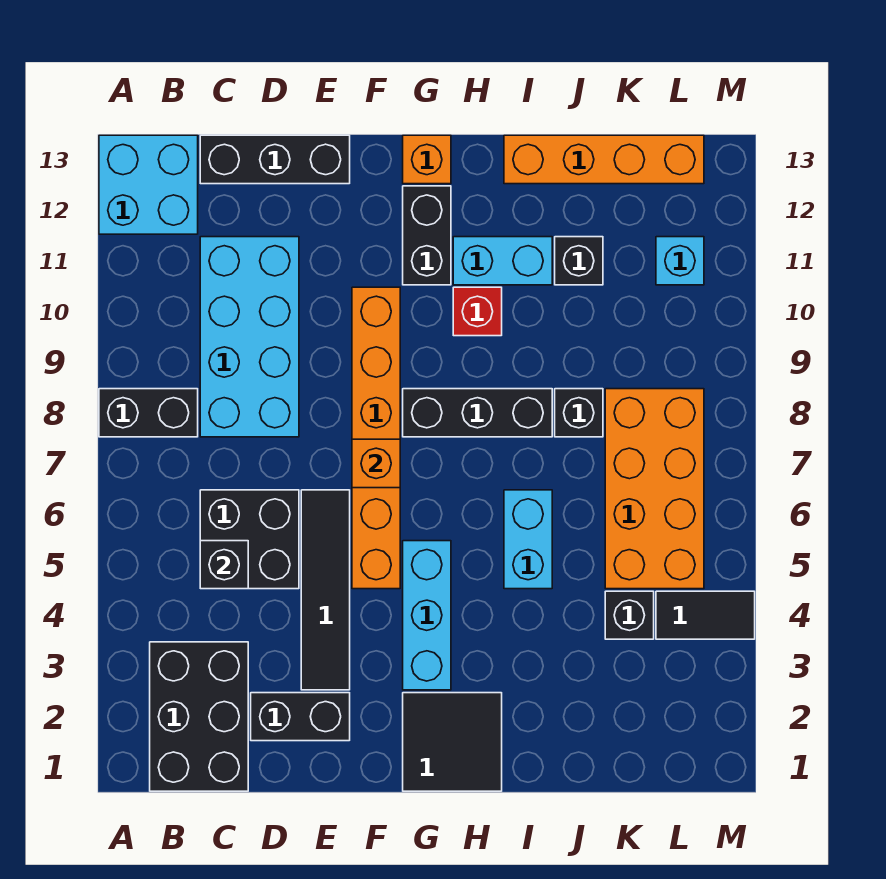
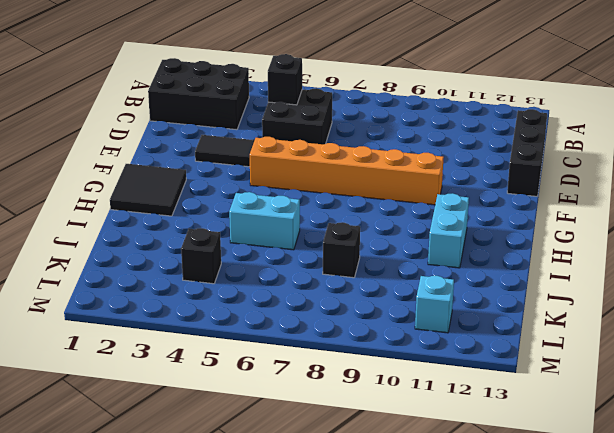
none -> black brick A8:B8 level 1
none -> cyan brick A12:B13 level 1
none -> cyan brick C8:D11 level 1

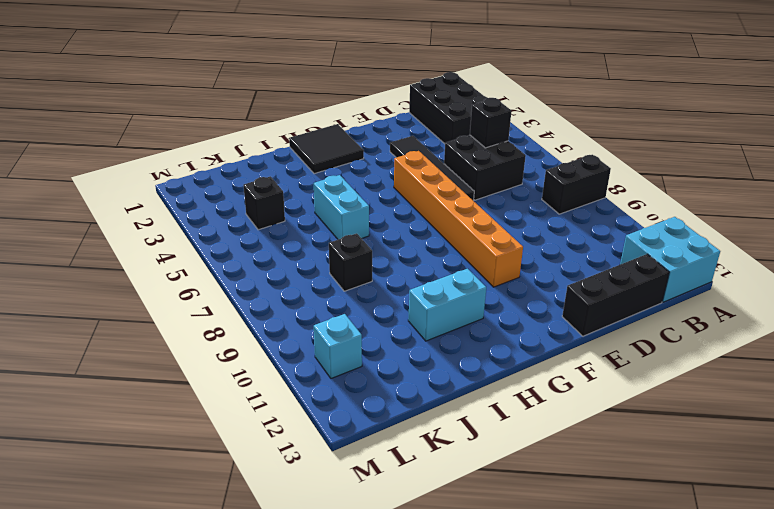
none -> cyan brick C8:D11 level 1
none -> black brick D2:E2 level 1
none -> cyan brick G3:G5 level 1

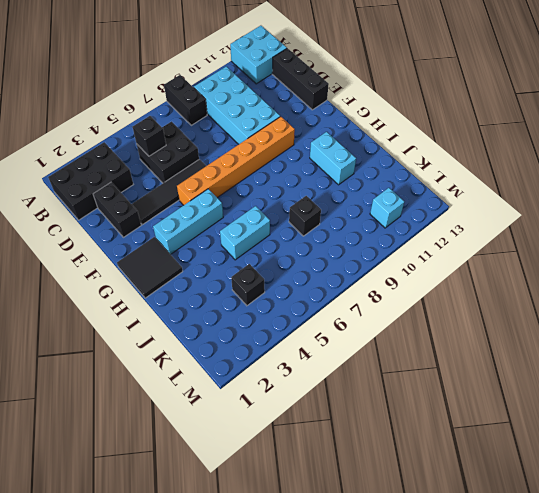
cyan brick B9:E10 level 1 -> cyan brick C8:D11 level 1
none -> black brick G8:I8 level 1
none -> black brick G11:G12 level 1
none -> orange brick G13 level 1

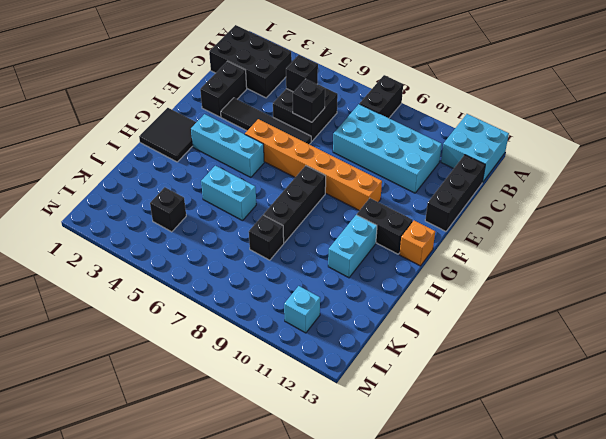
black brick D6 level 2 -> black brick J11 level 1
none -> red brick H10 level 1
none -> orange brick I13:L13 level 1
none -> orange brick K5:L8 level 1

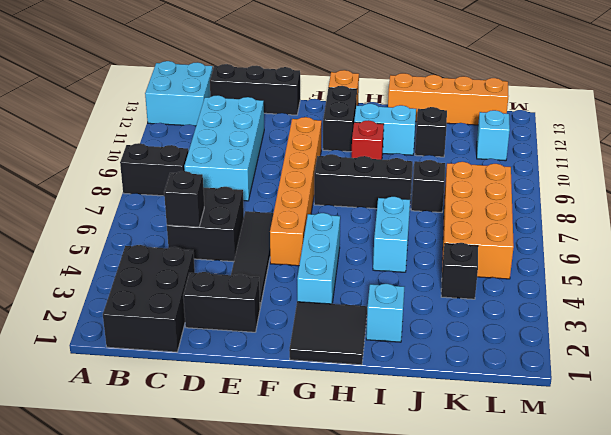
cyan brick I2 level 1 -> none
none -> black tile L4:M4 level 1
none -> orange brick F7 level 2

